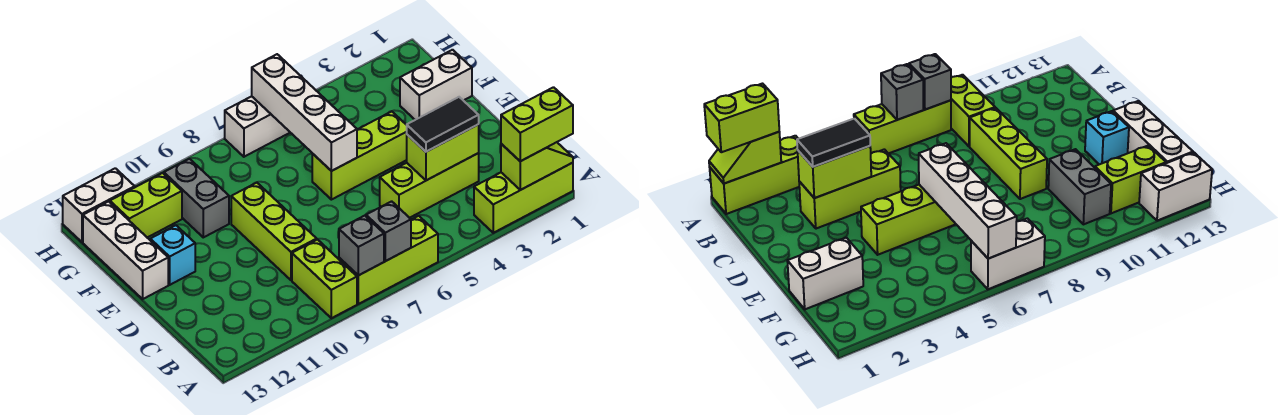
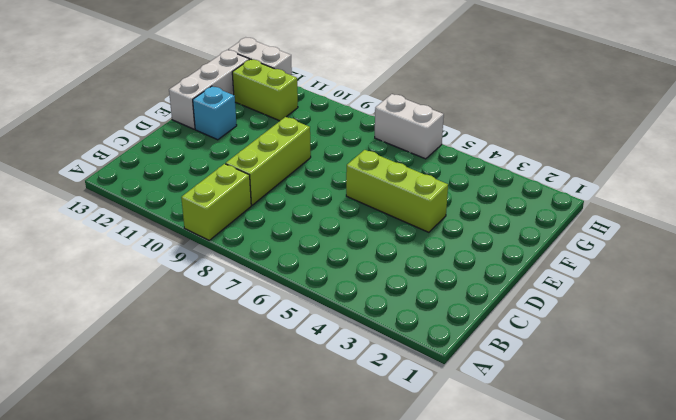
none -> lime brick A1:A3 level 1
none -> lime brick A6:A8 level 1
none -> lime brick C3:C5 level 1

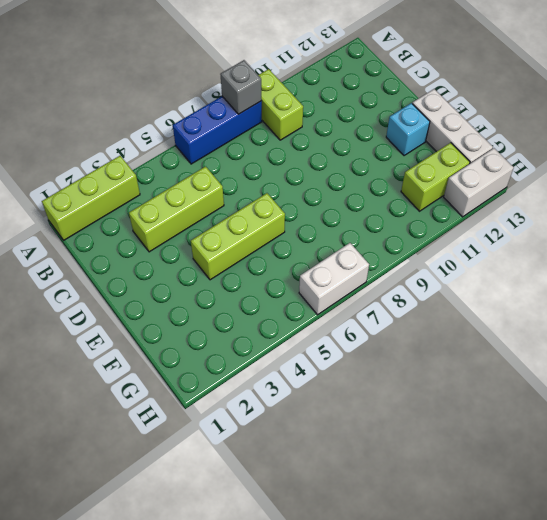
blue brick A6:A8 level 1 -> lime brick A6:A8 level 1
none -> lime brick C9:E9 level 1
none -> white brick F1:F2 level 1
none -> grey brick F10:G10 level 1

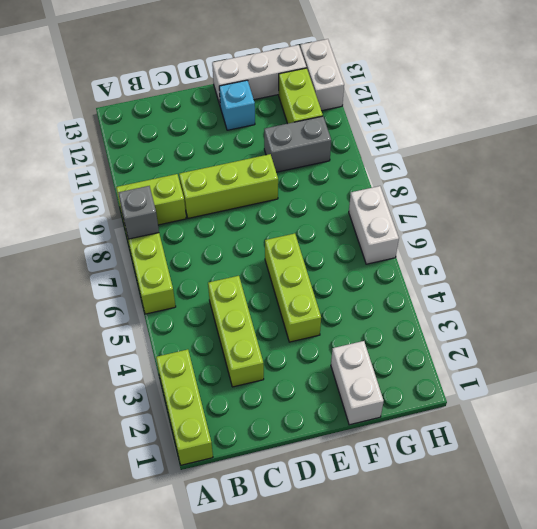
none -> lime slope A1:A2 level 2 top 2
none -> grey brick A7 level 2
none -> lime brick C3:C4 level 2

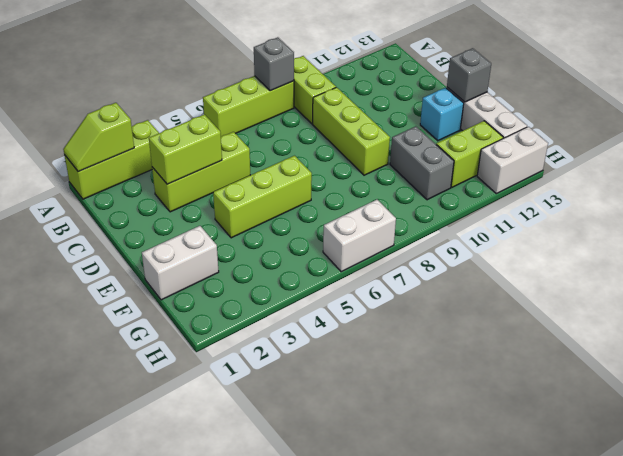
grey brick E13 level 2 -> grey brick A7 level 2
none -> white brick E6:H6 level 2
none -> lime brick A1:A2 level 3
none -> black tile C3:C4 level 3

